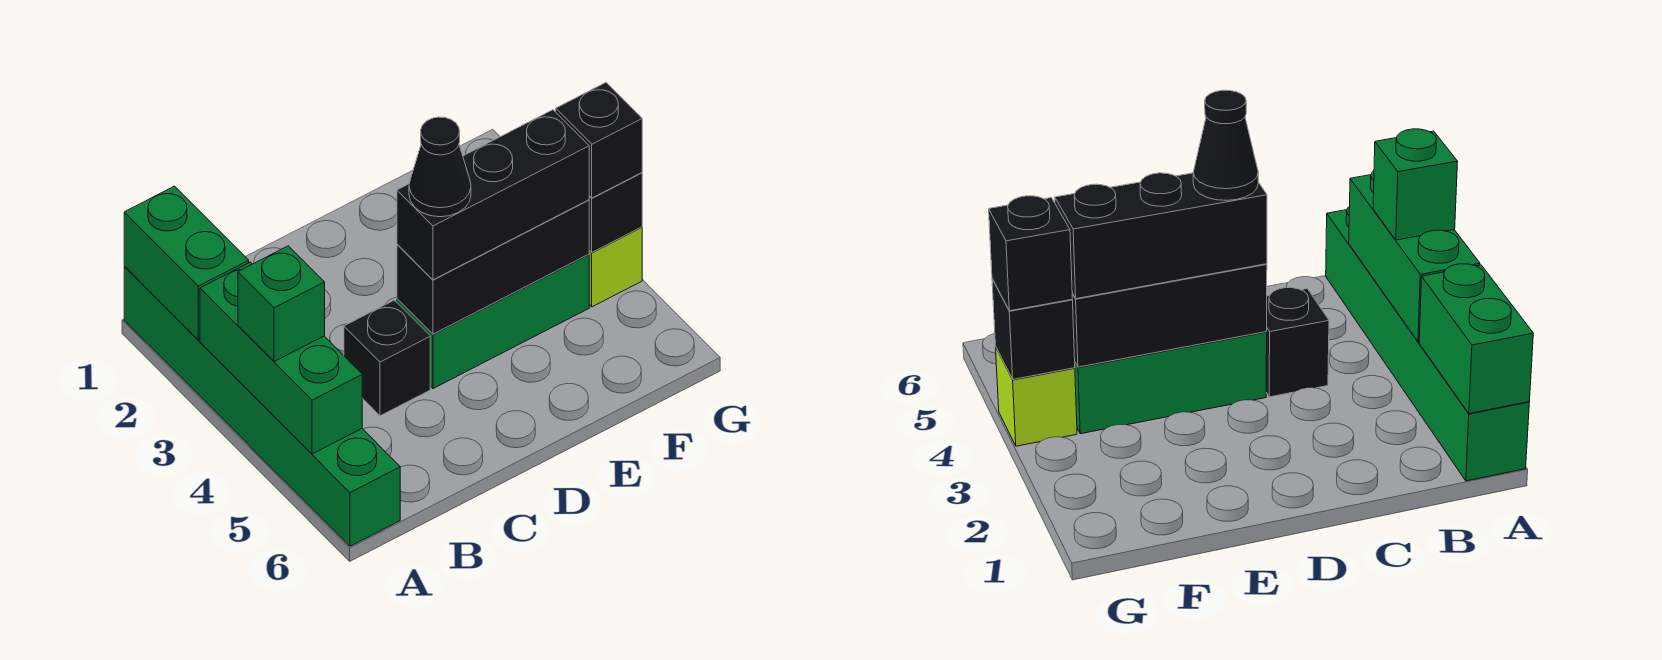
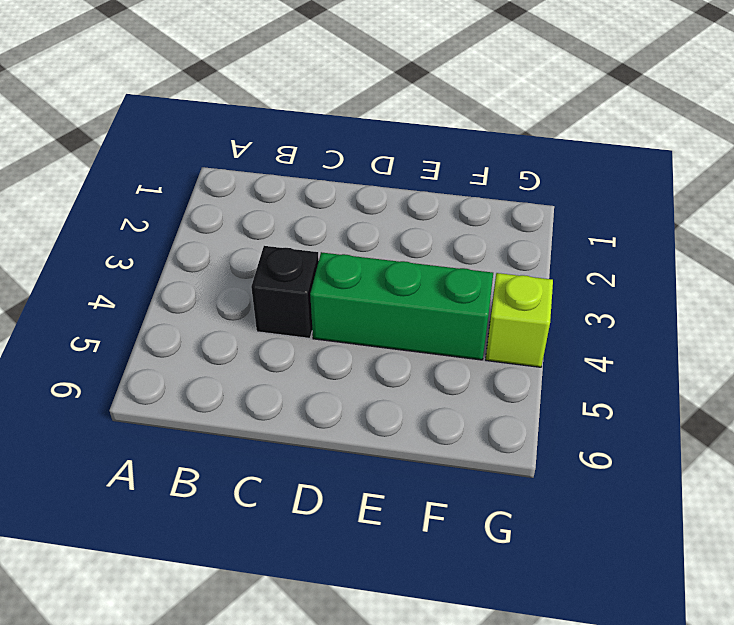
none -> green brick A1:A6 level 1
none -> green brick A1:A2 level 2
none -> green brick A3:A5 level 2

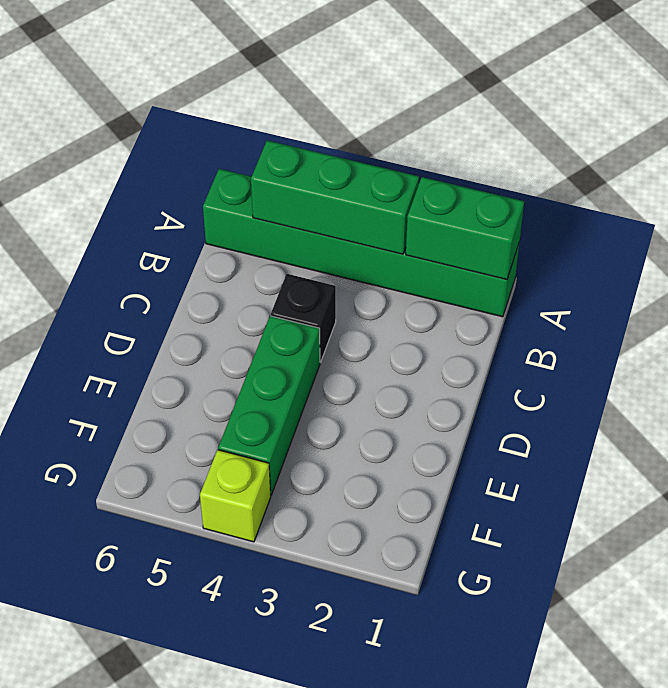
none -> black brick D4:F4 level 2
none -> black brick G4 level 2
none -> green brick A4 level 3

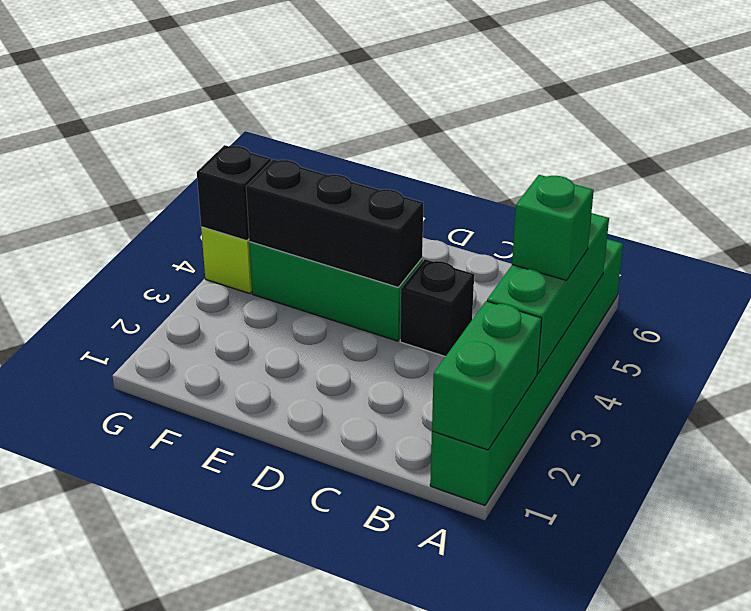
none -> black brick D4:F4 level 3
none -> black brick G4 level 3
none -> black cone D4 level 4

